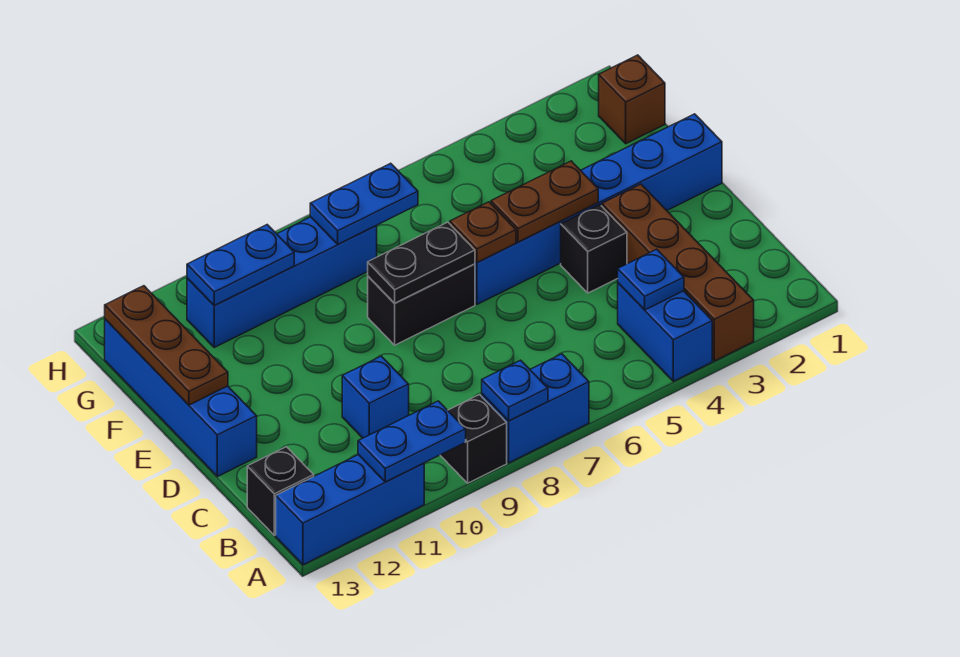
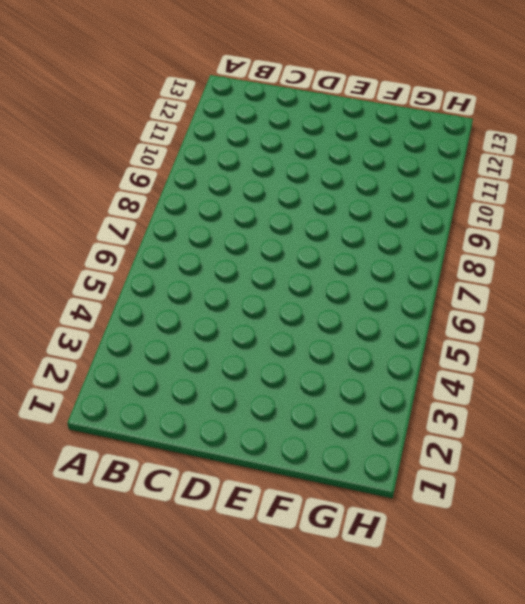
none -> brown brick A3:D3 level 1
none -> blue brick A4:B4 level 1
none -> blue brick A7:A8 level 1

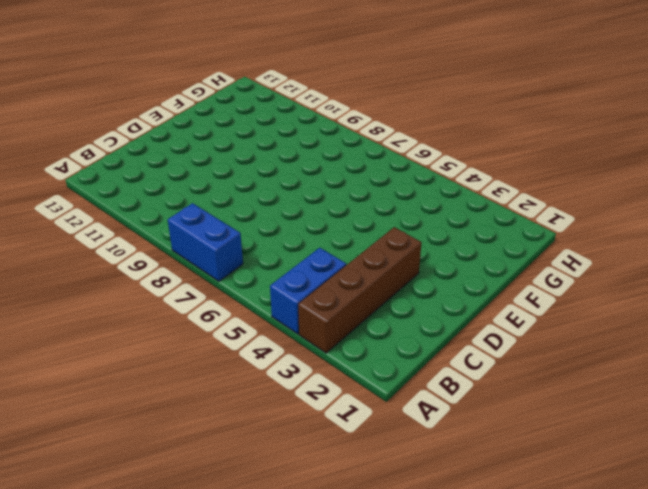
none -> black brick A9 level 1
none -> blue brick A11:A13 level 1
none -> black brick B13 level 1

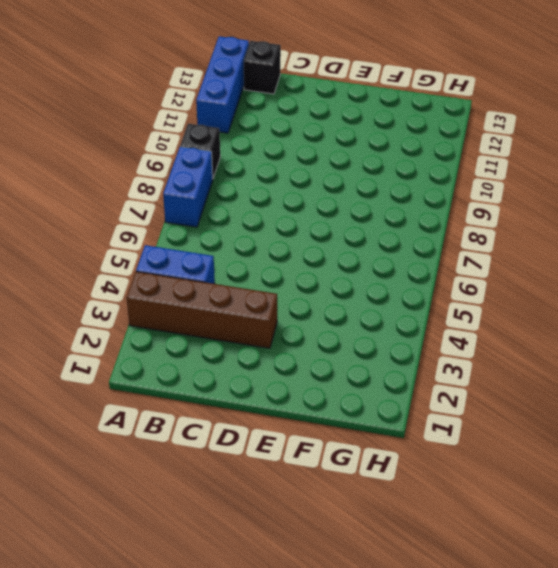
none -> blue brick C10 level 1
none -> black brick D4 level 1
none -> blue brick D13:G13 level 1

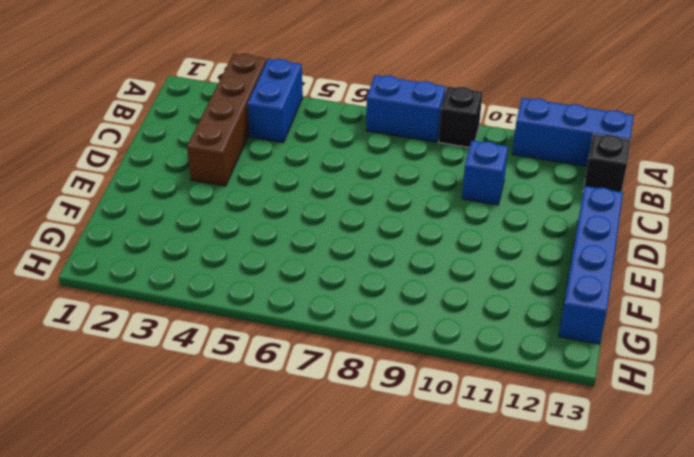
none -> black brick D4 level 1
none -> blue brick E1:E6 level 1
none -> black brick E7:E8 level 1

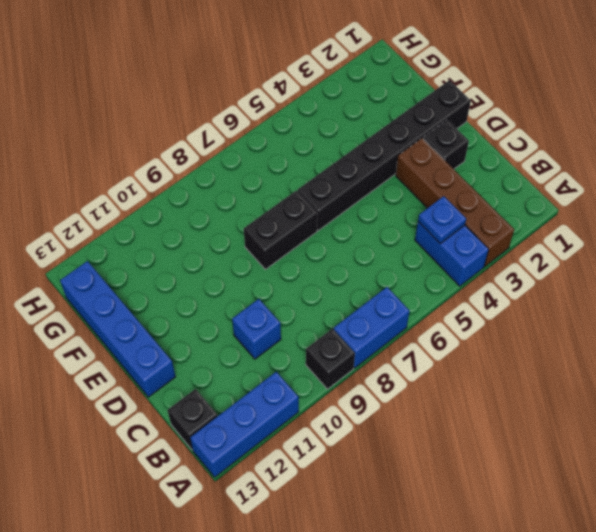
black brick D2 level 1 -> black brick D4 level 1
black brick E1:E6 level 1 -> blue brick E1:E6 level 1
none -> brown brick G1 level 1
none -> blue brick G8:G11 level 1
none -> blue plate A8 level 2

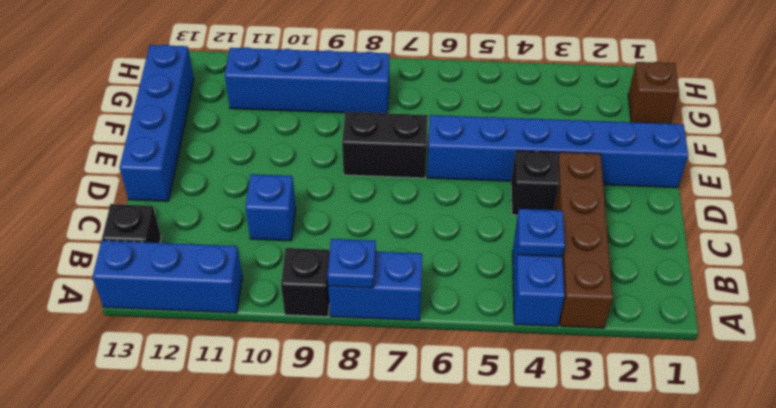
none -> blue plate A10:A11 level 2
none -> brown plate E4:E5 level 2
none -> brown plate E6 level 2

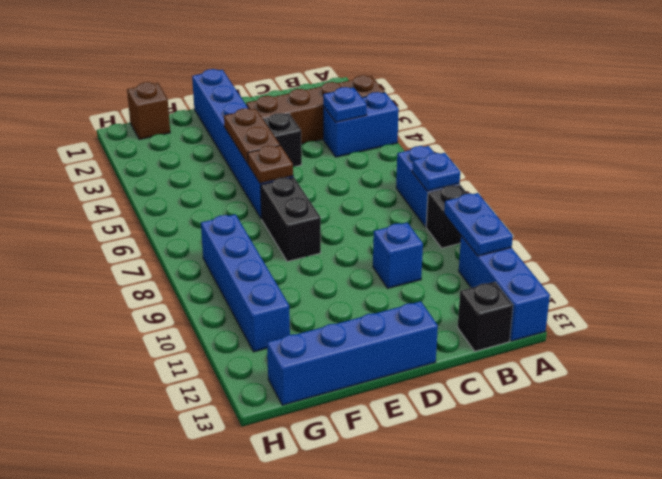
none -> black plate E7:E8 level 2
none -> brown plate E13:G13 level 2
none -> blue plate G7:G8 level 2

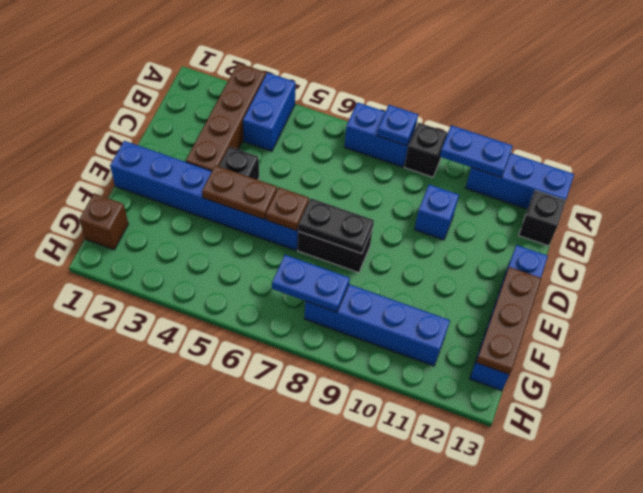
none -> blue plate B4 level 2
none -> blue plate G10:G11 level 2

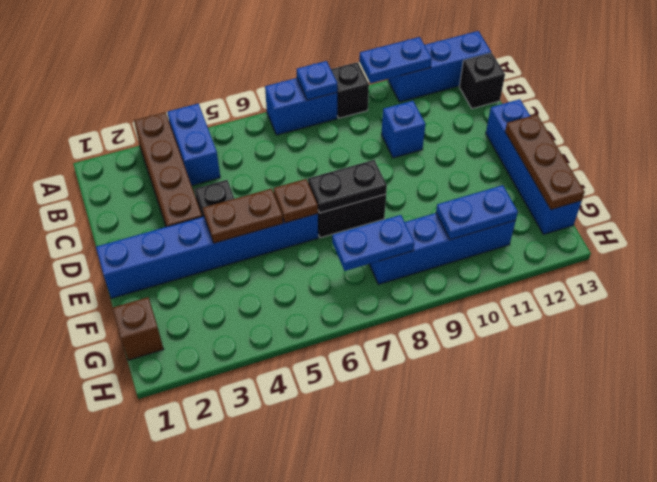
none -> blue plate B4 level 2

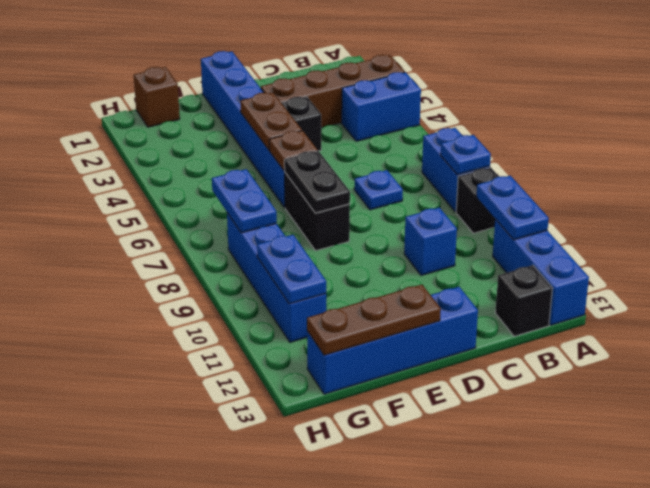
blue plate C7 level 1 -> blue plate B4 level 2

